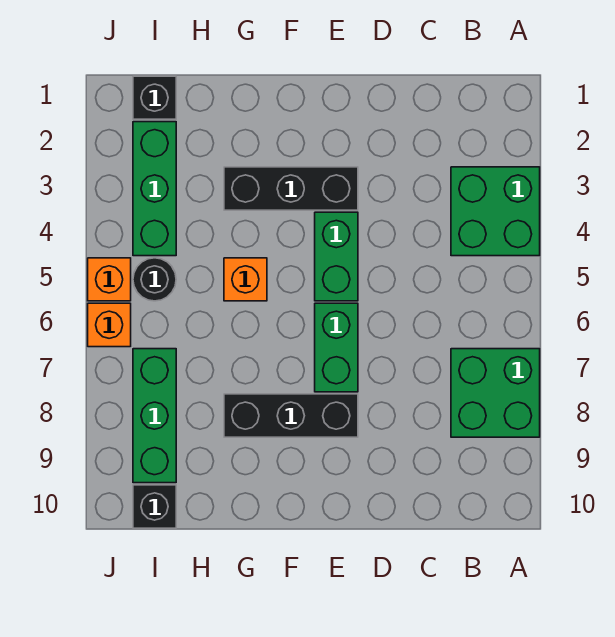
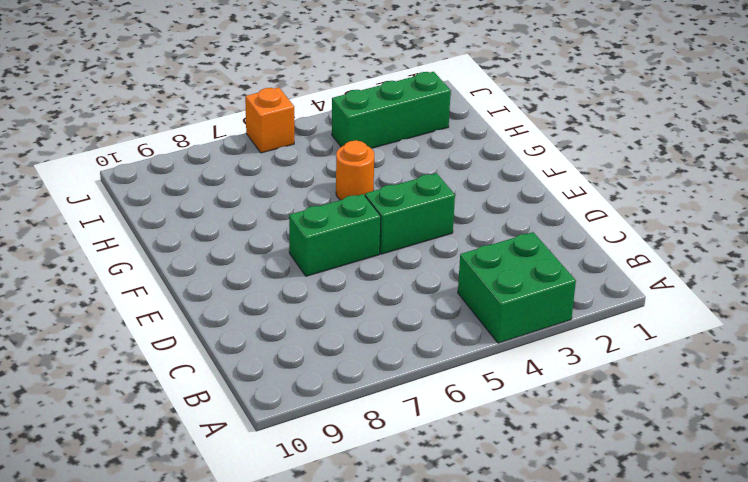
orange round brick G5 level 1 -> orange brick G5 level 1
none -> green brick A7:B8 level 1
none -> black brick E3:G3 level 1
none -> black brick E8:G8 level 1

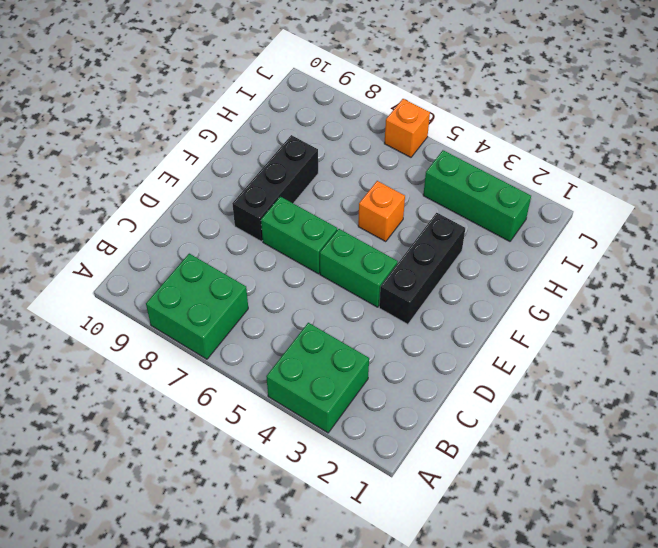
none -> black brick I1 level 1
none -> black round brick I5 level 1
none -> green brick I7:I9 level 1

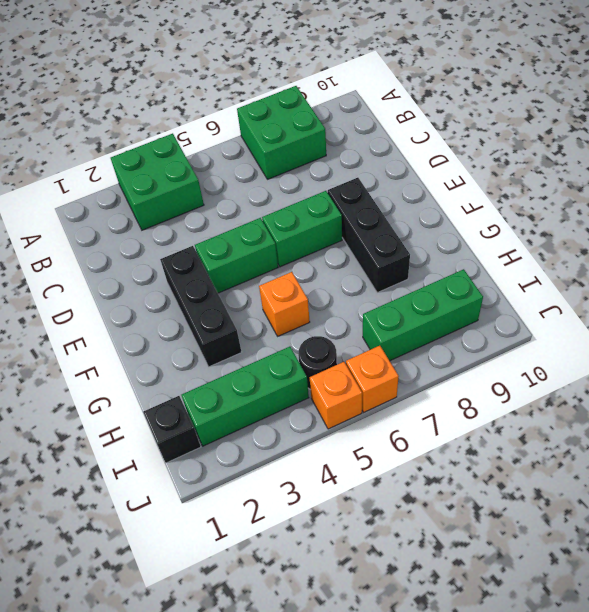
none -> black brick I10 level 1

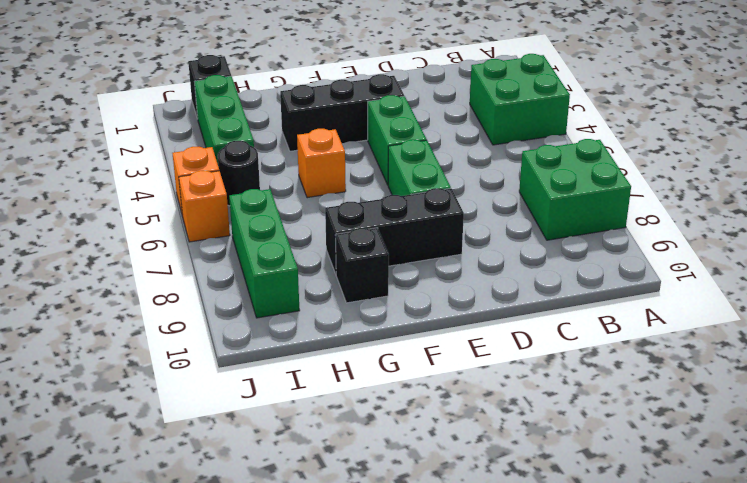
black brick G9 level 1 -> black brick I10 level 1

